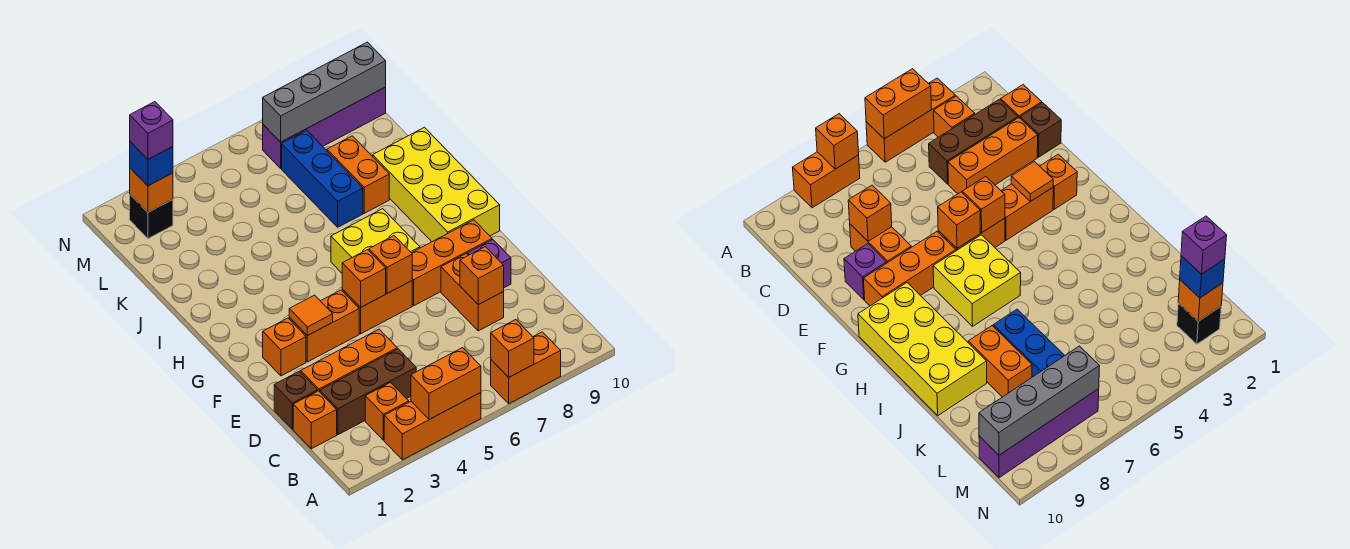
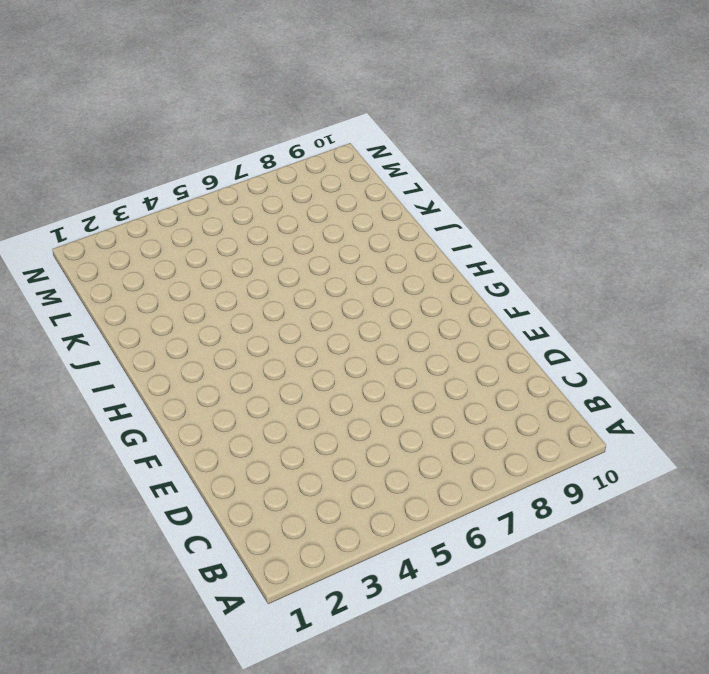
none -> orange brick A3:A5 level 1
none -> orange brick A7:A8 level 1
none -> orange brick B3 level 1

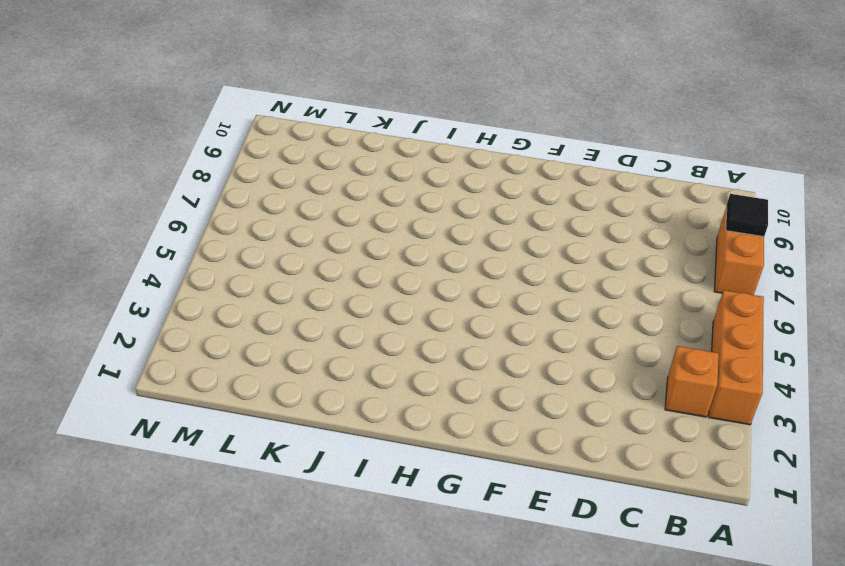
black tile A8 level 2 -> none
none -> orange brick C1 level 1
none -> brown brick C2:C4 level 1
none -> brown brick D1 level 1

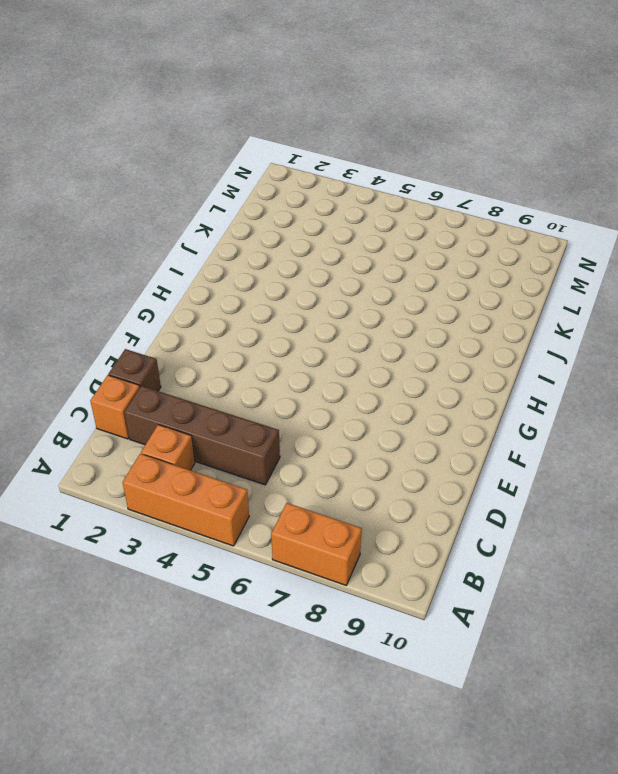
brown brick C2:C5 level 1 -> brown brick C2:C4 level 1
none -> orange brick D2:D4 level 1
none -> orange brick D8:E8 level 1
none -> purple brick E9 level 1

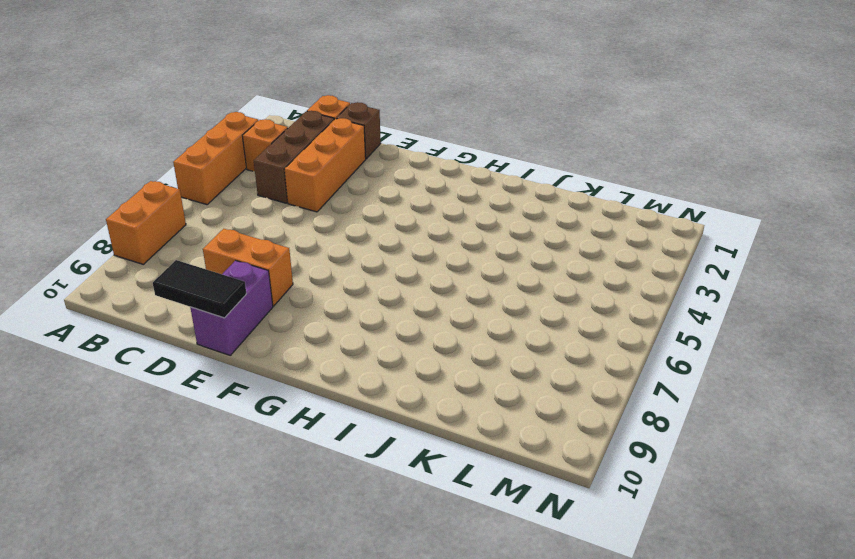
black tile D10:E10 level 2 -> none
purple brick E9:E10 level 1 -> purple brick E9 level 1
none -> orange brick F2 level 1
none -> orange brick F3:F4 level 1
none -> orange brick F5:F6 level 1

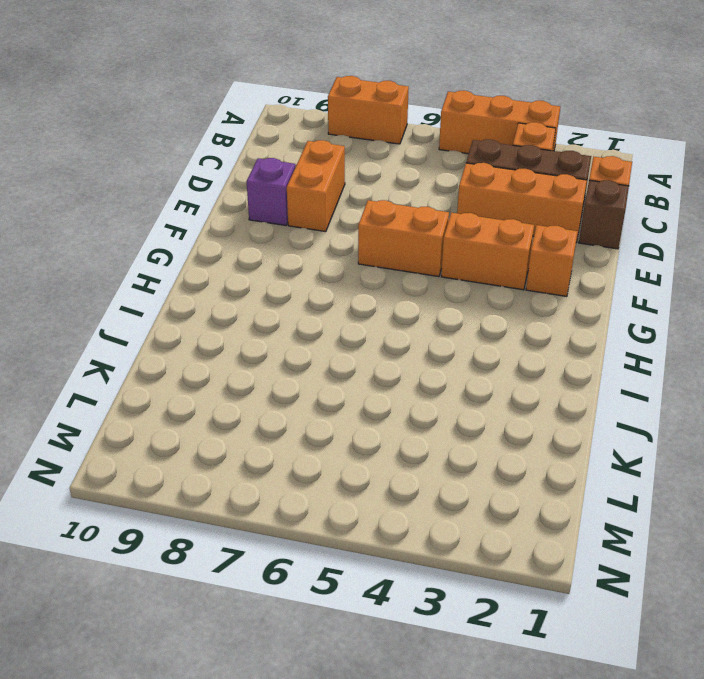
none -> orange brick F7:F9 level 1
none -> yellow brick G6:H7 level 1
none -> yellow brick G9:J10 level 1

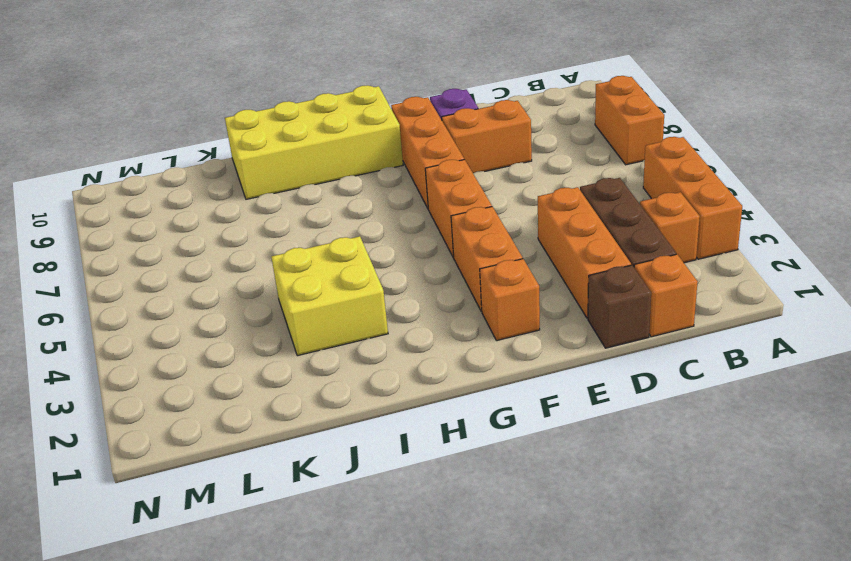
yellow brick I3:J4 level 1 -> yellow brick G6:H7 level 1
none -> blue brick J7:L7 level 1
none -> orange brick J8:K8 level 1
none -> black brick M2 level 1

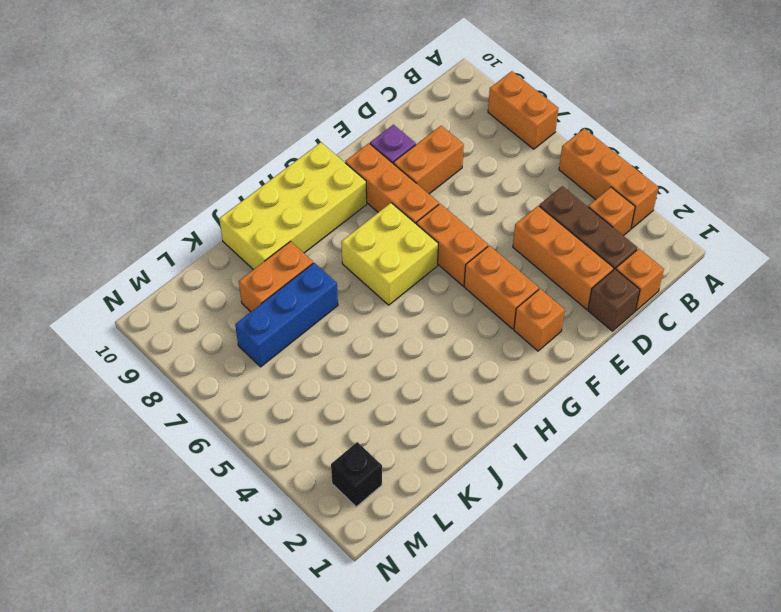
none -> purple brick M7:M10 level 1
none -> orange brick A4:A5 level 2
none -> orange brick A7 level 2

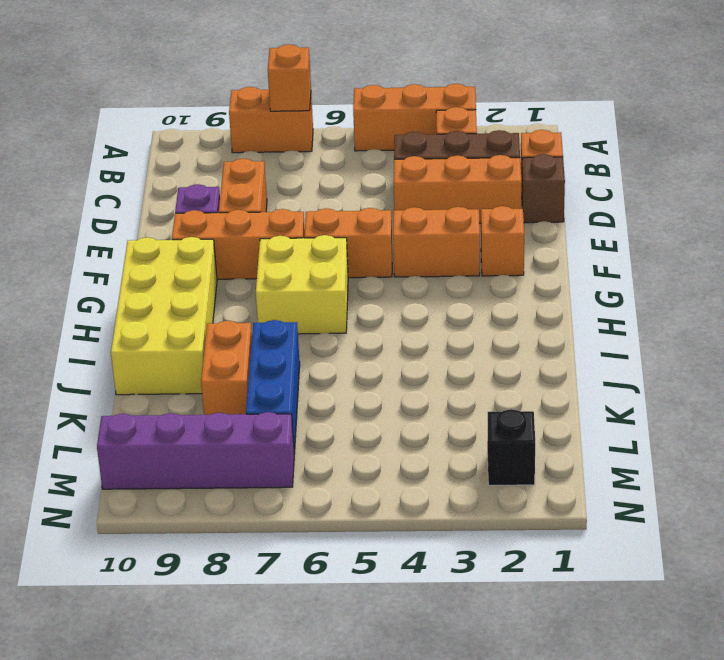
none -> orange brick A4:A5 level 2
none -> orange brick D8 level 2
none -> orange tile F3 level 2

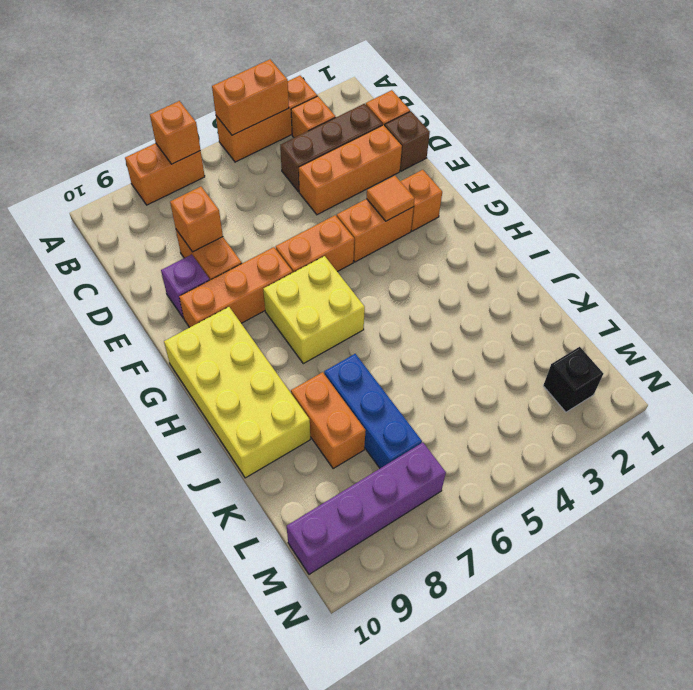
none -> orange brick F5 level 2
none -> orange brick F6 level 2
none -> orange brick M2 level 2

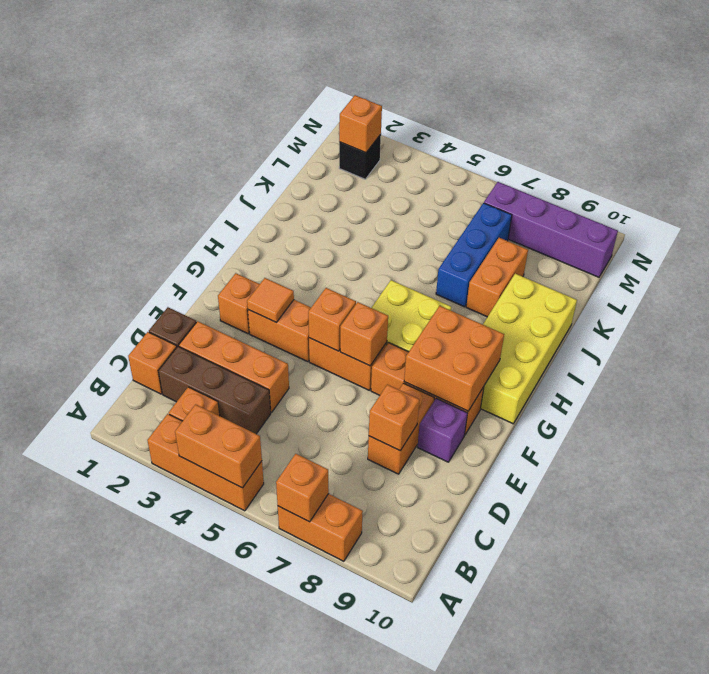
orange brick F8:G9 level 2 -> none
none -> grey brick M7:M10 level 2
none -> blue brick M2 level 3
none -> purple brick M2 level 4

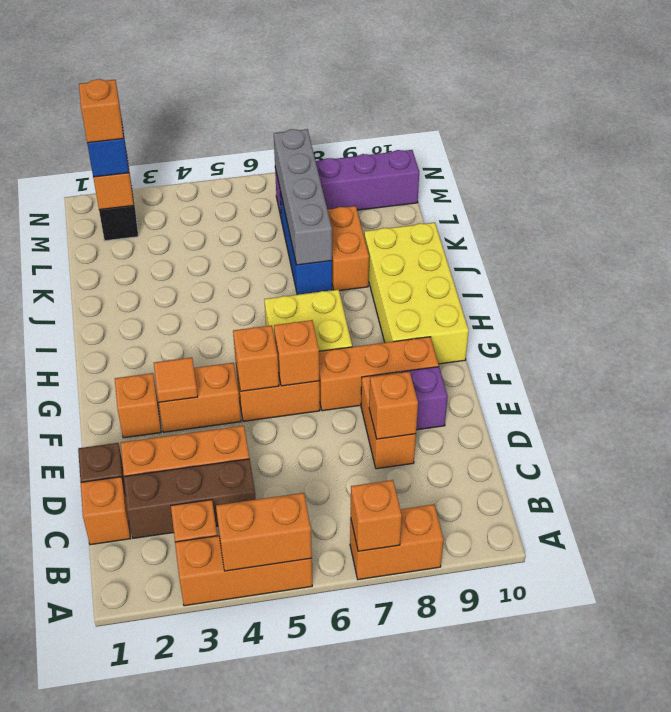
grey brick J7:M7 level 2 -> grey brick M7:M10 level 2
orange brick M2 level 4 -> purple brick M2 level 4

